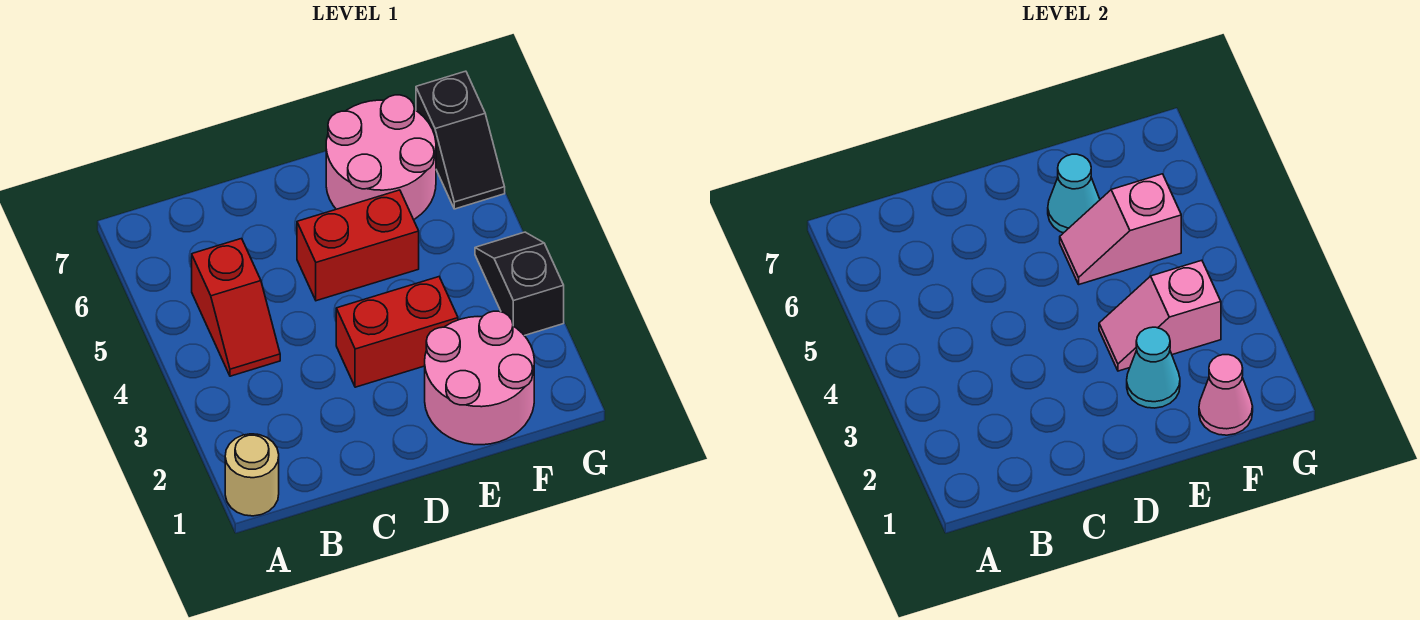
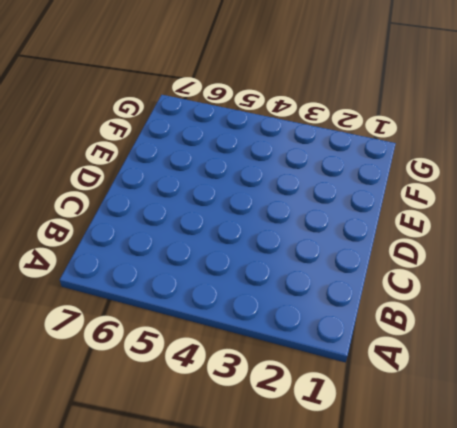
none -> tan round brick A1 level 1
none -> red slope B4:B5 level 1 top 5
none -> red brick D3:E3 level 1

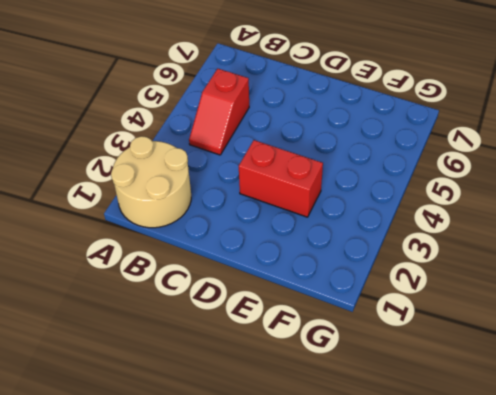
tan round brick A1:B2 level 1 -> tan round brick A1 level 1
none -> red brick D5:E5 level 1
none -> pink round brick E1:F2 level 1
none -> pink round brick E6:F7 level 1

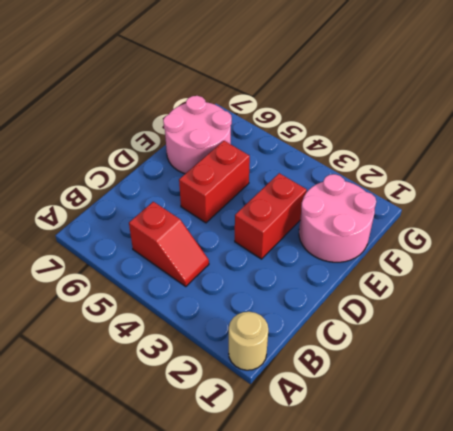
none -> black slope G3:G4 level 1 top 3
none -> black slope G6:G7 level 1 top 7
none -> cyan cone E2 level 2

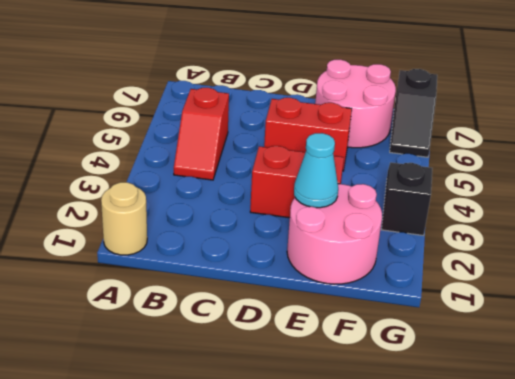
none -> pink slope E3:F3 level 2 top F
none -> pink slope E5:F5 level 2 top F
none -> cyan cone E6 level 2

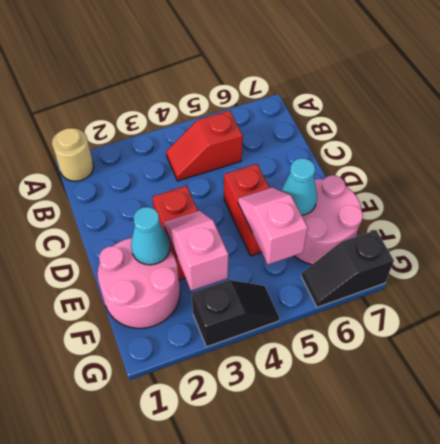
none -> pink cone F1 level 2

